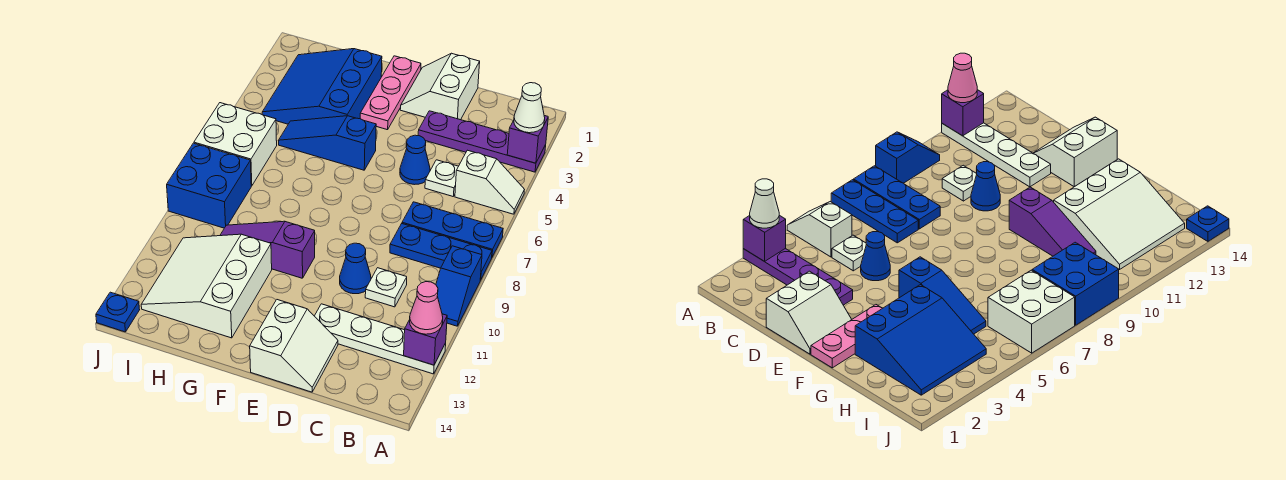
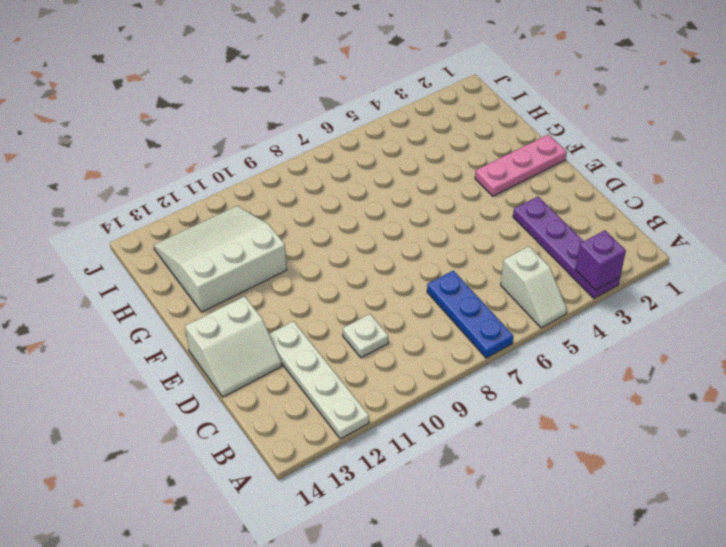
none -> blue plate A8:C8 level 1
none -> blue slope A9:A10 level 1 top 9
none -> white plate C5 level 1

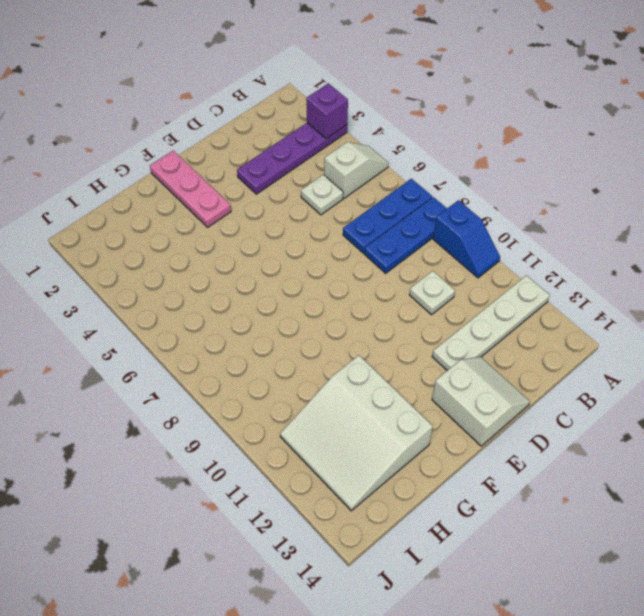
none -> white slope D1:E2 level 1 top D
none -> blue cone D5 level 1
none -> blue cone D10 level 1

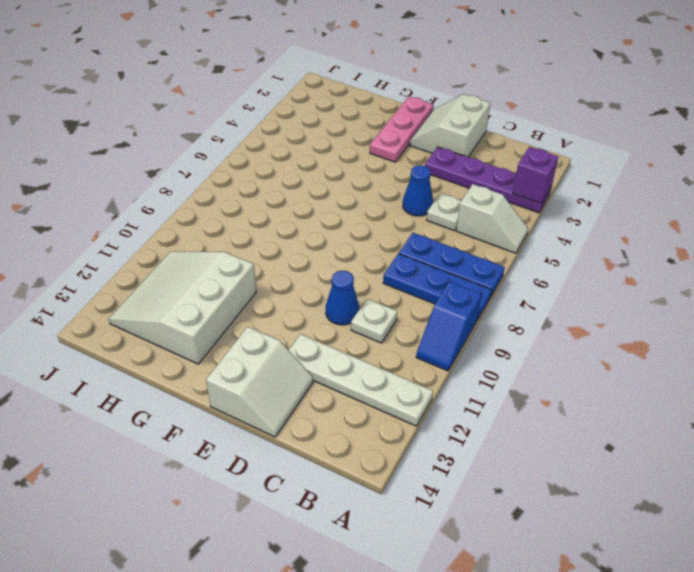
none -> blue slope F5:H5 level 1 top F
none -> purple slope F10:H10 level 1 top F
none -> blue slope G2:I4 level 1 top G

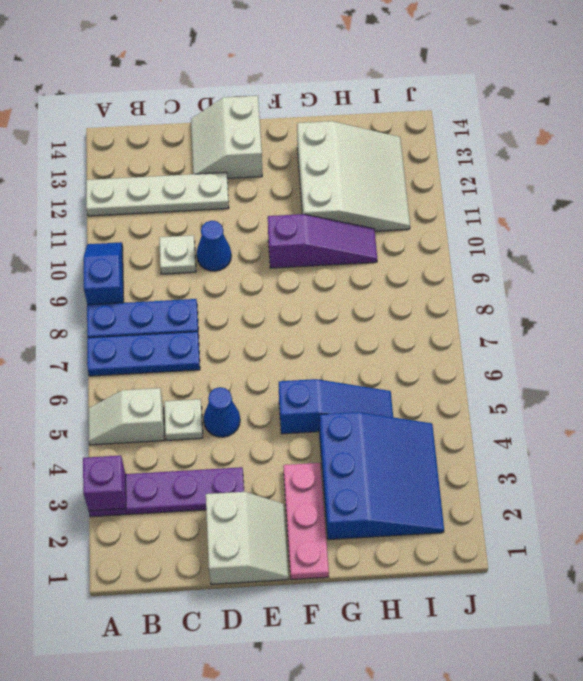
none -> white brick I6:J7 level 1
none -> blue brick I8:J9 level 1
none -> blue plate J14 level 1

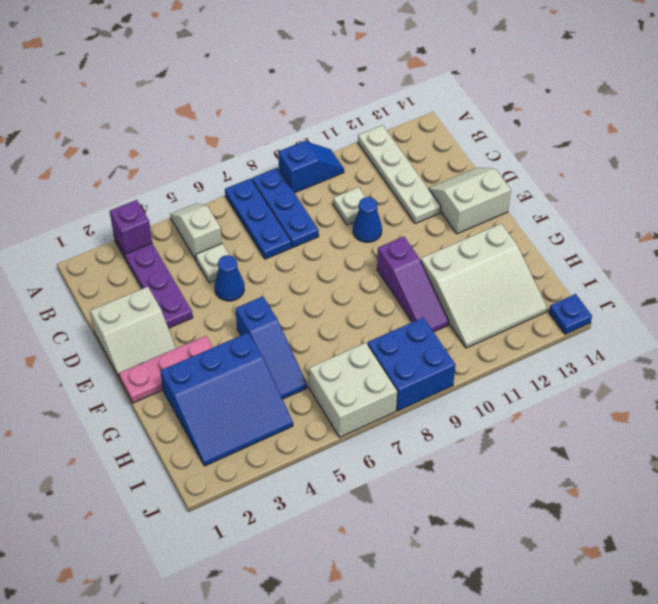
none -> purple brick A12 level 2
none -> white cone A3 level 3
none -> pink cone A12 level 3

